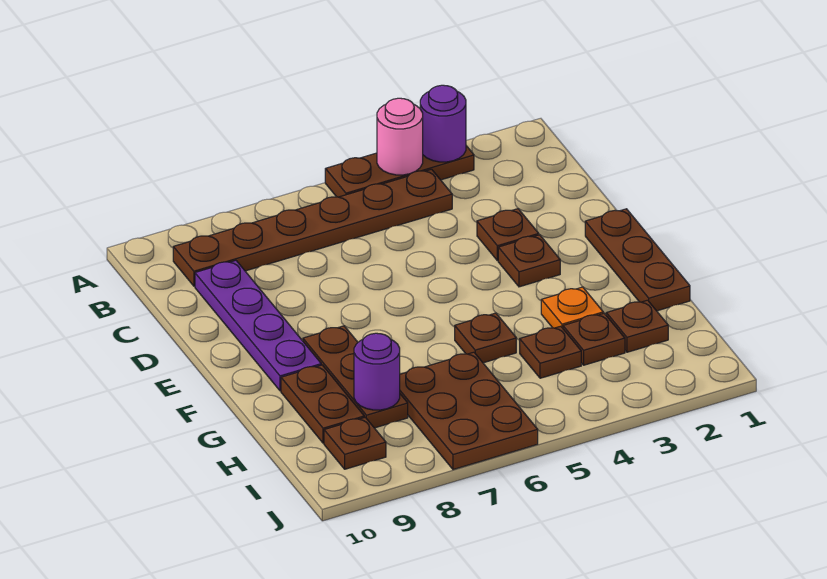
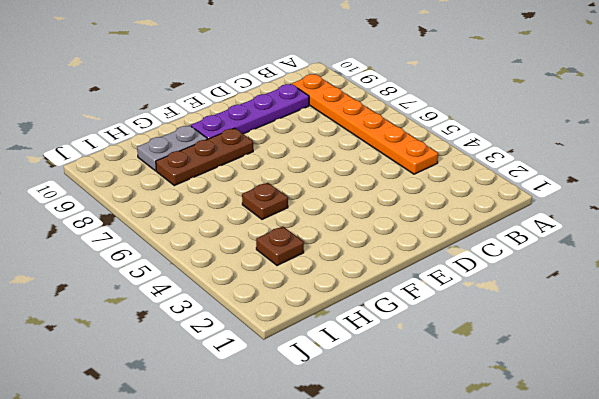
orange plate B4:B9 level 1 -> brown plate B4:B9 level 1
grey plate G9:H9 level 1 -> brown plate G9:H9 level 1
none -> brown plate A3:A5 level 1
none -> brown plate D3 level 1
none -> brown plate E1:G1 level 1

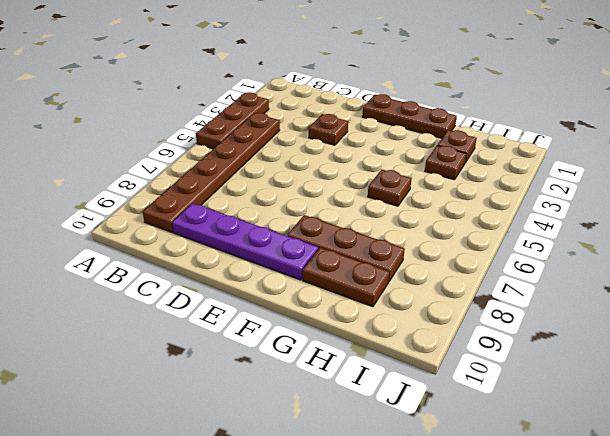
none -> brown plate E3 level 1
none -> orange plate G3 level 1
none -> brown plate H4 level 1

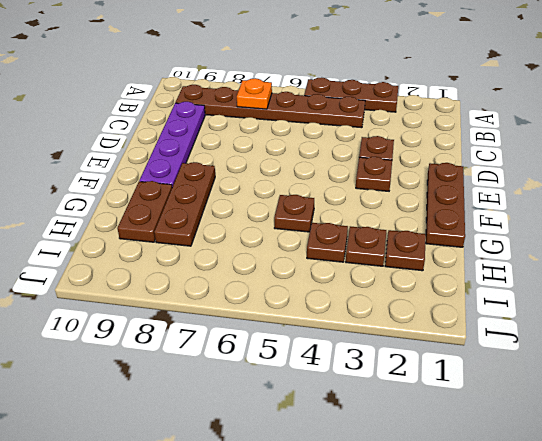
orange plate B7 level 2 -> orange plate G3 level 1
none -> brown plate H6:J7 level 1
none -> brown plate I9 level 1
none -> purple round brick A3 level 2

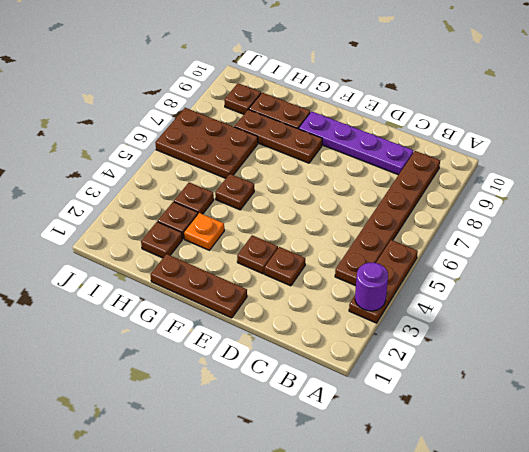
none -> pink round brick A4 level 2
none -> purple round brick H8 level 2

